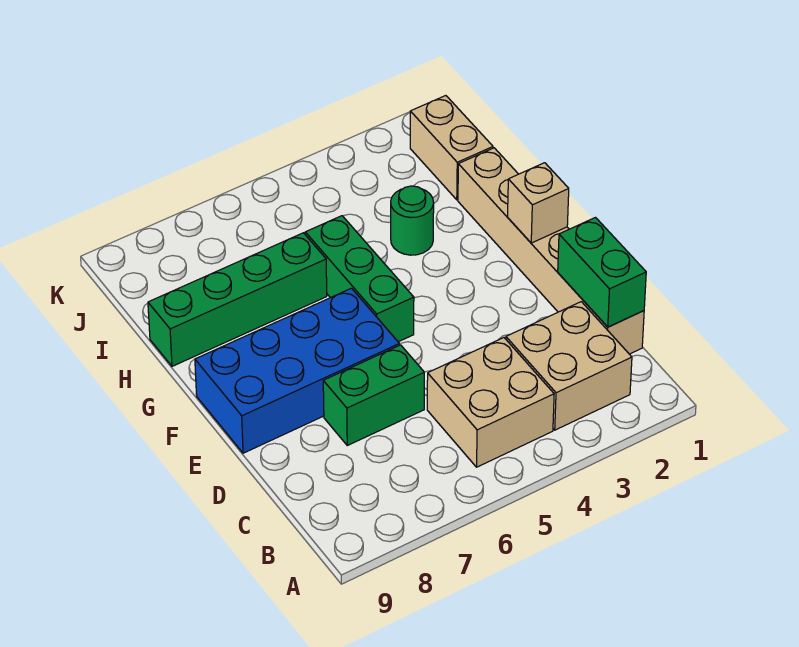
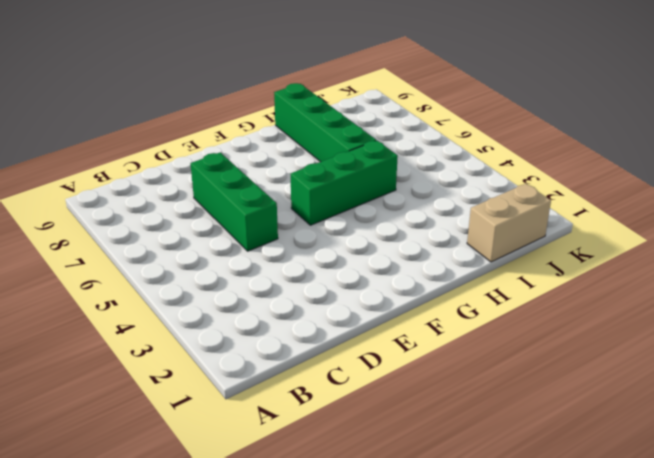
green brick D5:D7 level 1 -> green brick D6:D7 level 1
none -> tan brick B2:C3 level 1
none -> tan brick B4:C5 level 1

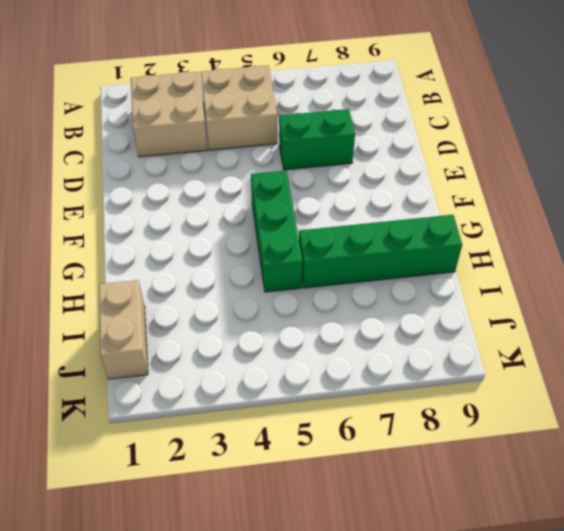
none -> tan brick C1:H1 level 1
none -> blue brick E6:F9 level 1

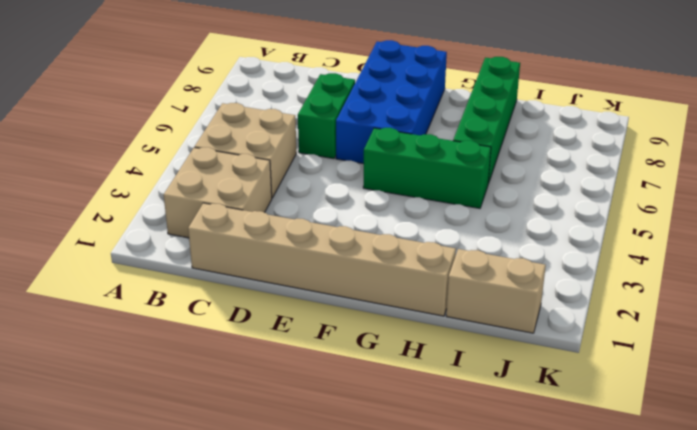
none -> green round brick H3 level 1
none -> green brick C1:D1 level 2

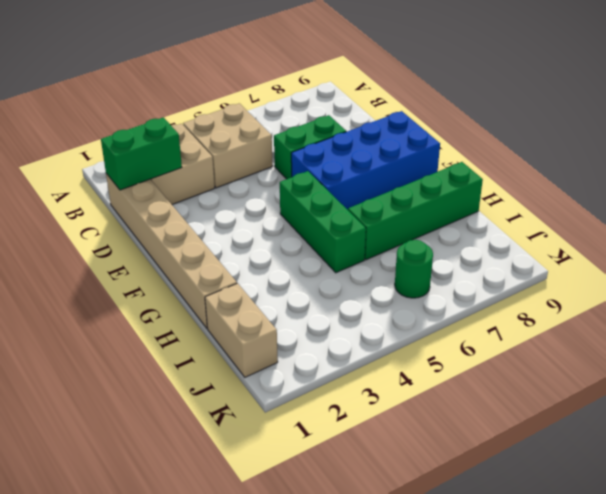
green brick C1:C2 level 2 -> green brick C1:D1 level 2
green round brick J6 level 1 -> green round brick H3 level 1
none -> tan brick F1 level 2

